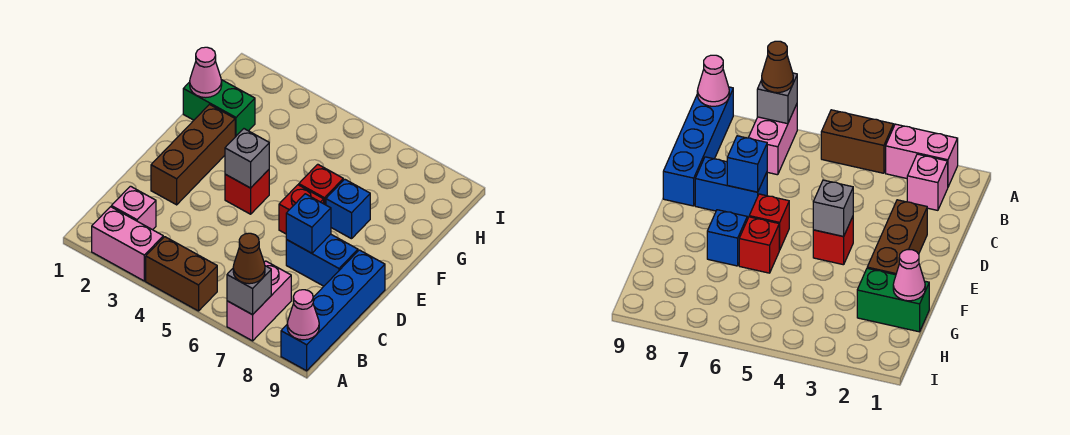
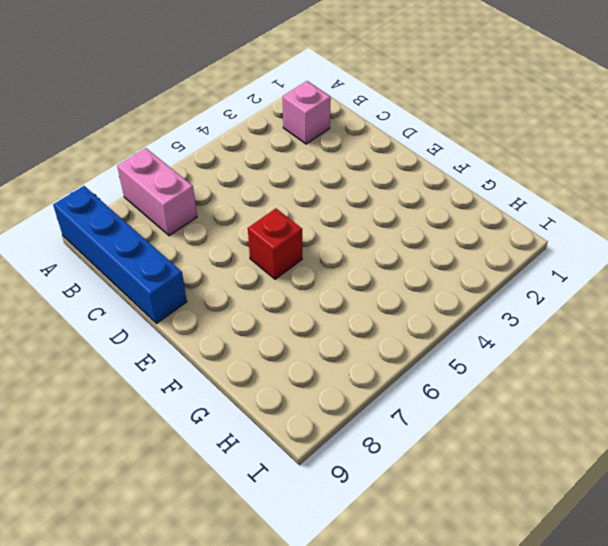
none -> pink brick A2:A3 level 1
none -> brown brick A4:A5 level 1
none -> brown brick D2:F2 level 1

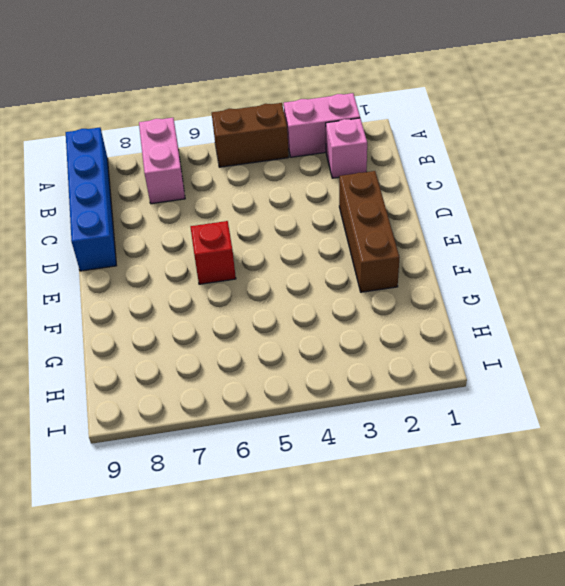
none -> blue brick D7:D8 level 1
none -> red brick E4 level 1
none -> red brick F6 level 1

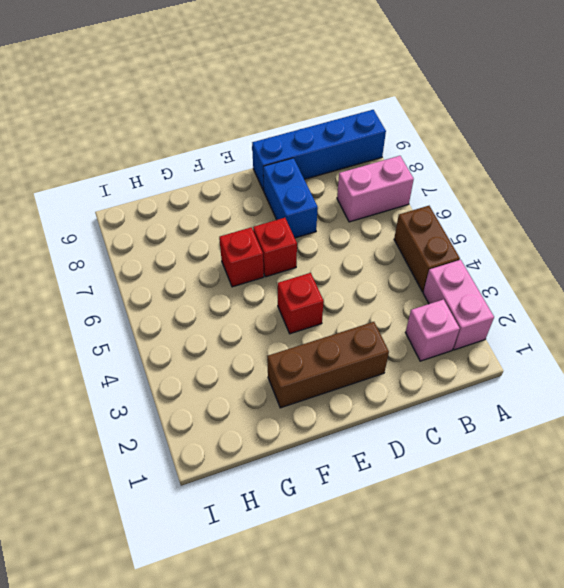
none -> blue brick F7 level 1
none -> green brick G1:G2 level 1
none -> grey brick A7 level 2

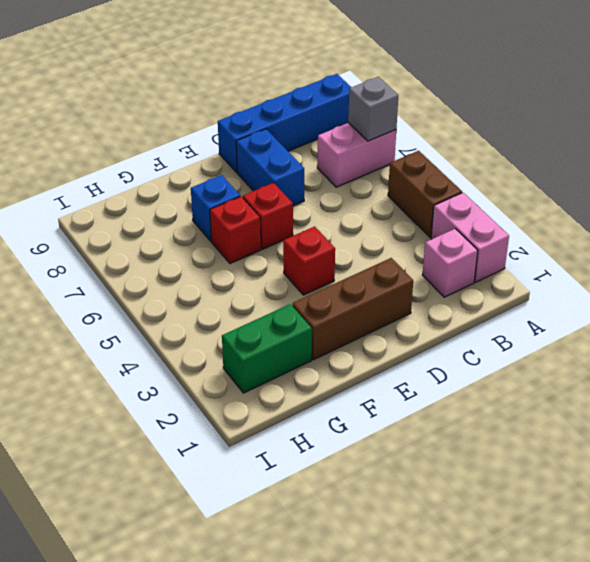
green brick G2:H2 level 1 -> green brick G1:G2 level 1
none -> pink cone A9 level 2
none -> blue brick D7 level 2
none -> grey brick E4 level 2

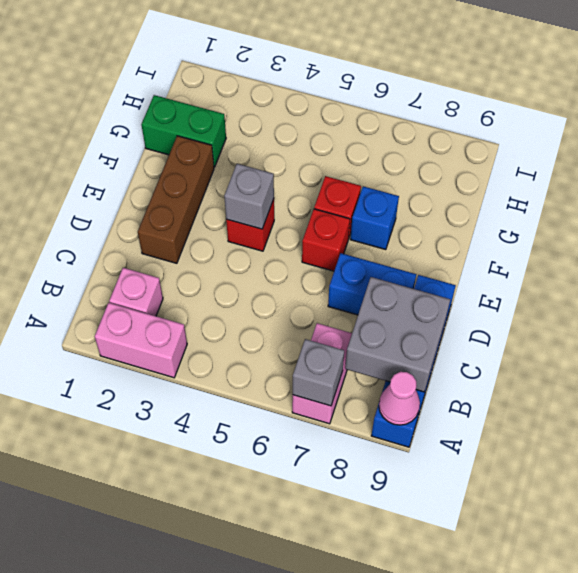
grey brick B8:C9 level 2 -> none
none -> brown brick A4:A5 level 1
none -> blue brick D7 level 2
none -> pink cone G1 level 2

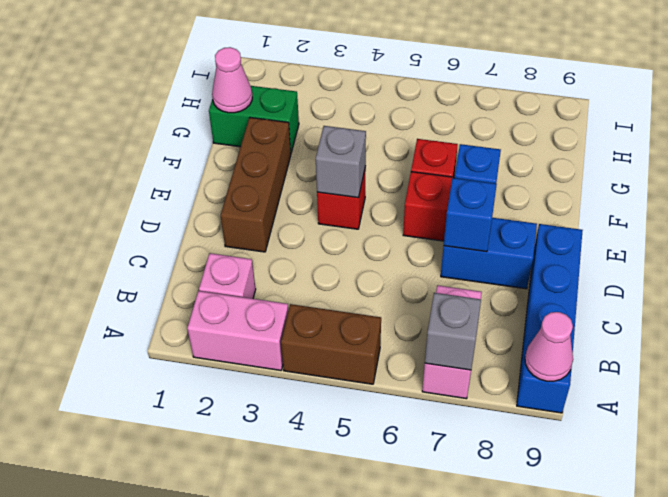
none -> brown cone A7 level 3

